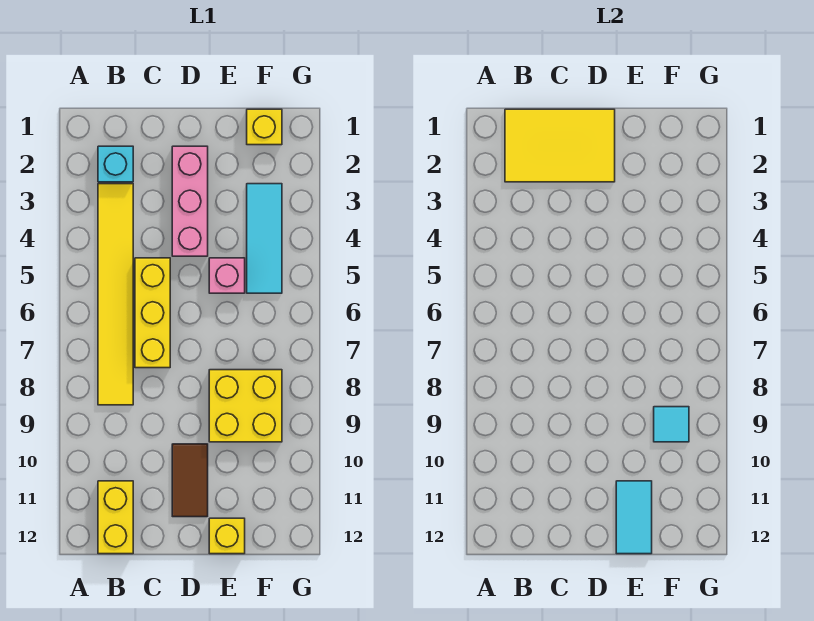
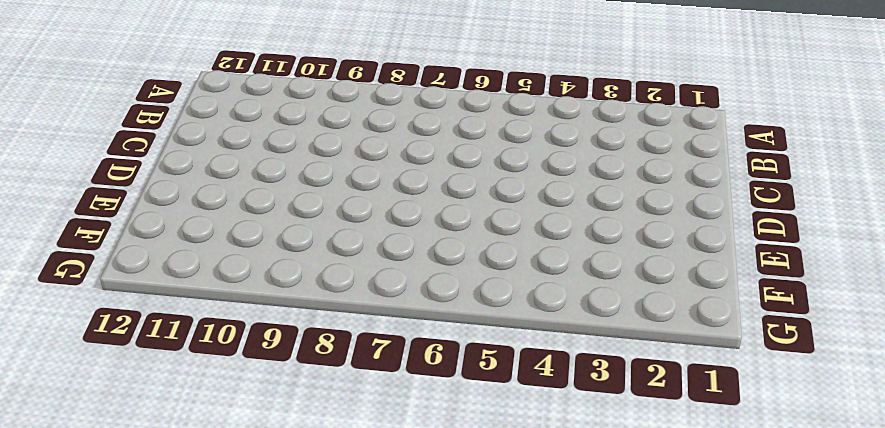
none -> cyan brick B2 level 1
none -> yellow tile B3:B8 level 1
none -> yellow brick B11:B12 level 1

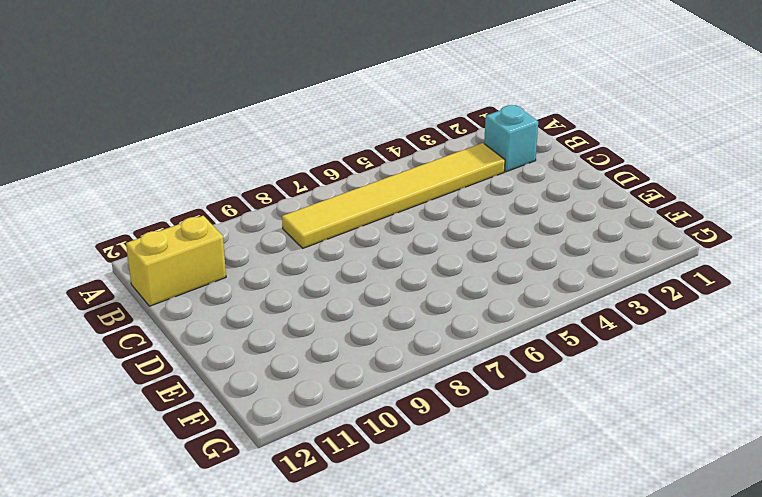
none -> yellow brick C5:C7 level 1
none -> pink brick D2:D4 level 1
none -> brown tile D10:D11 level 1

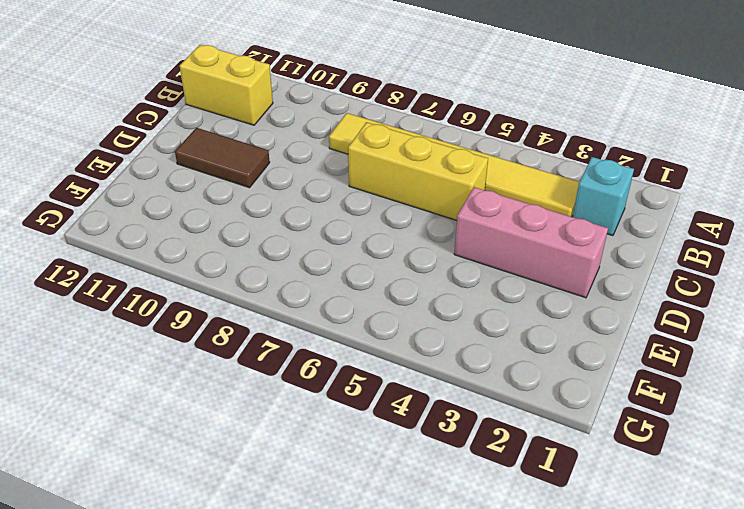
none -> pink brick E5 level 1
none -> yellow brick E8:F9 level 1
none -> yellow brick E12 level 1

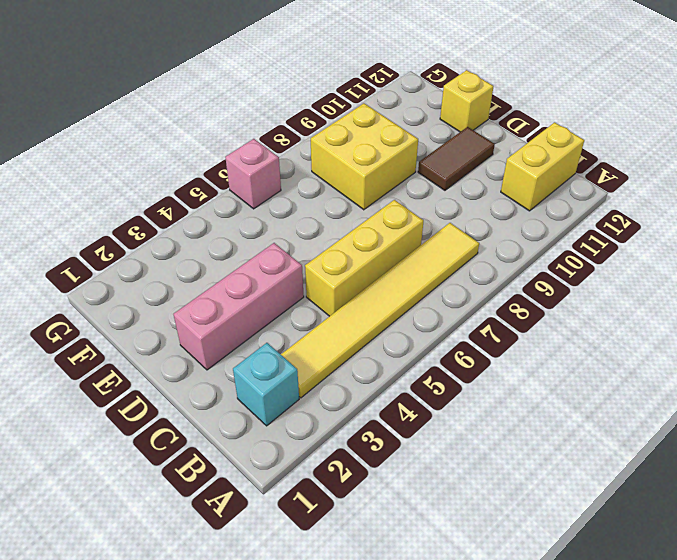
pink brick G6 level 1 -> pink brick E5 level 1
none -> yellow brick F1 level 1
none -> cyan tile F3:F5 level 1
none -> yellow tile B1:D2 level 2

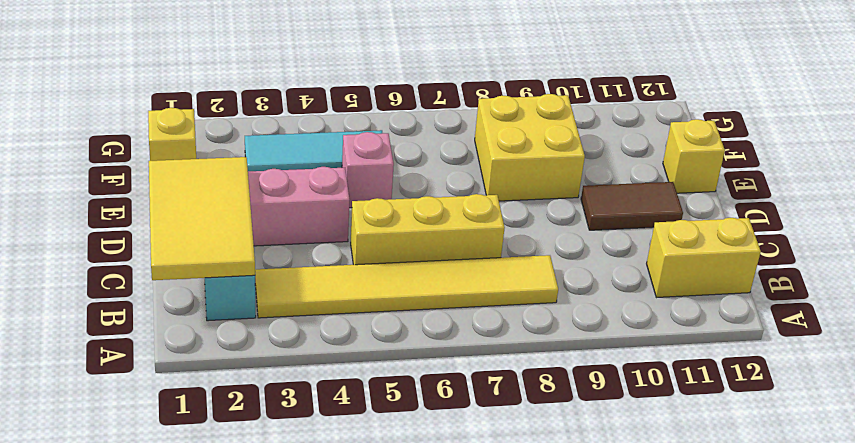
none -> cyan tile E11:E12 level 2
none -> cyan tile F9 level 2

